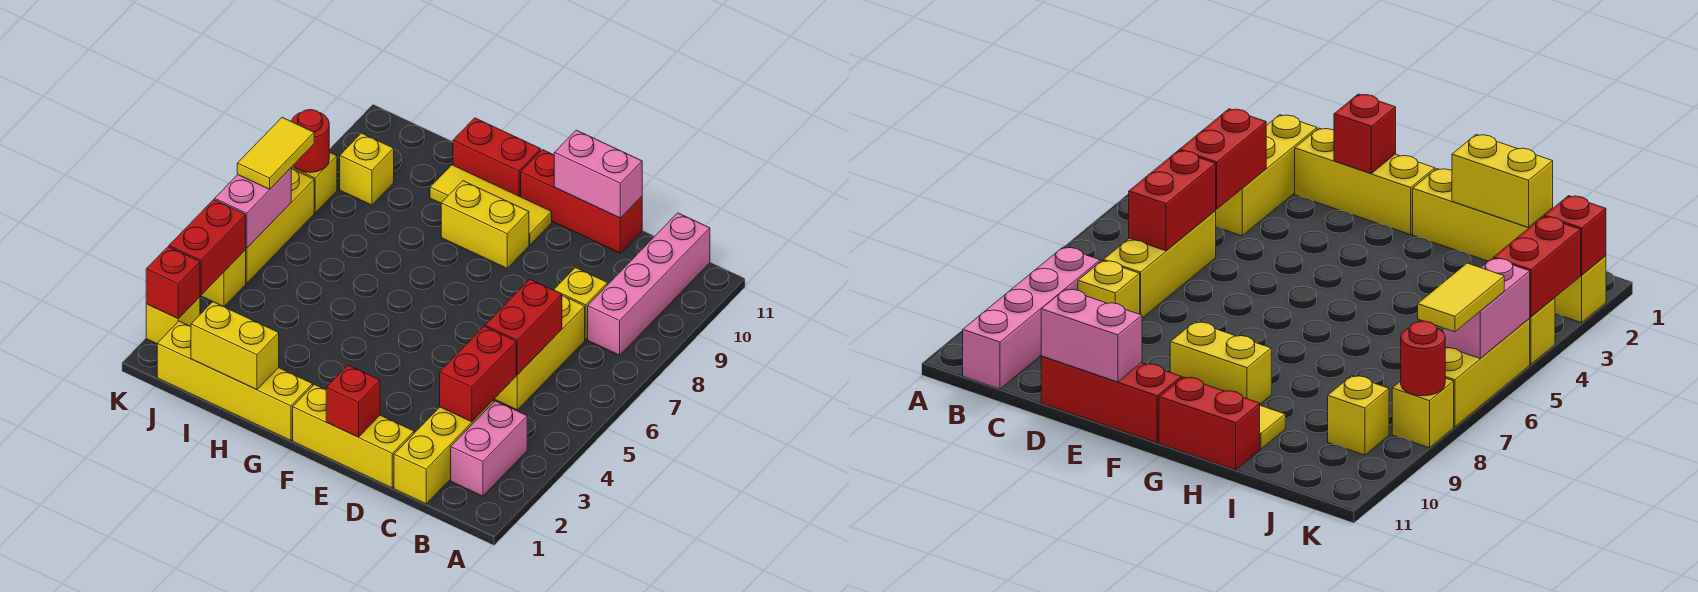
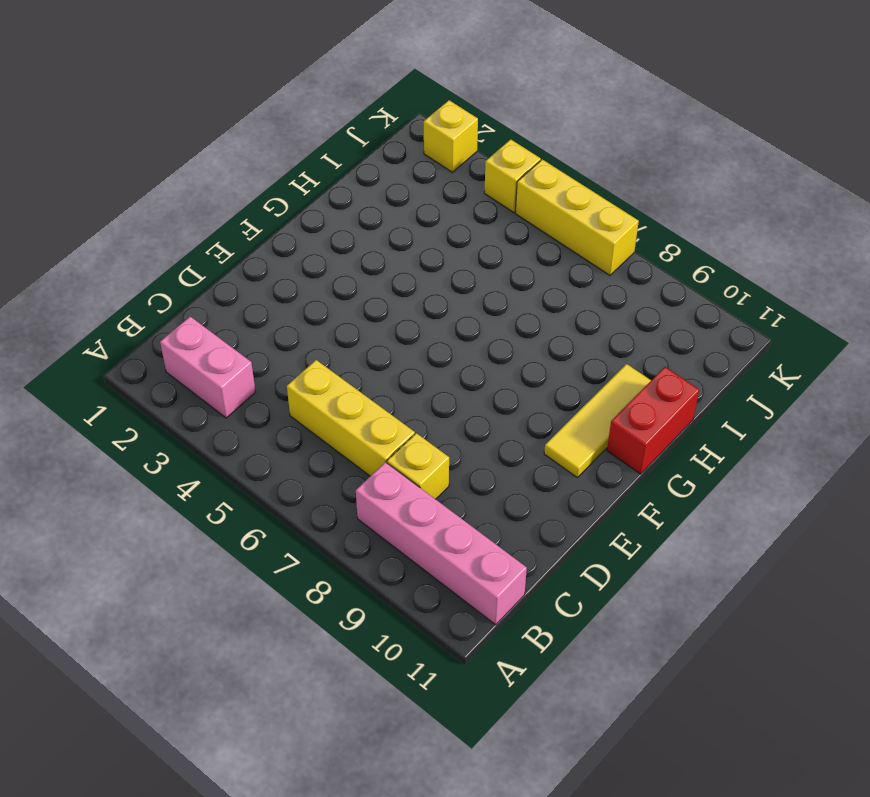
none -> yellow brick C1:C3 level 1
none -> yellow brick D1:F1 level 1
none -> red brick D11:F11 level 1

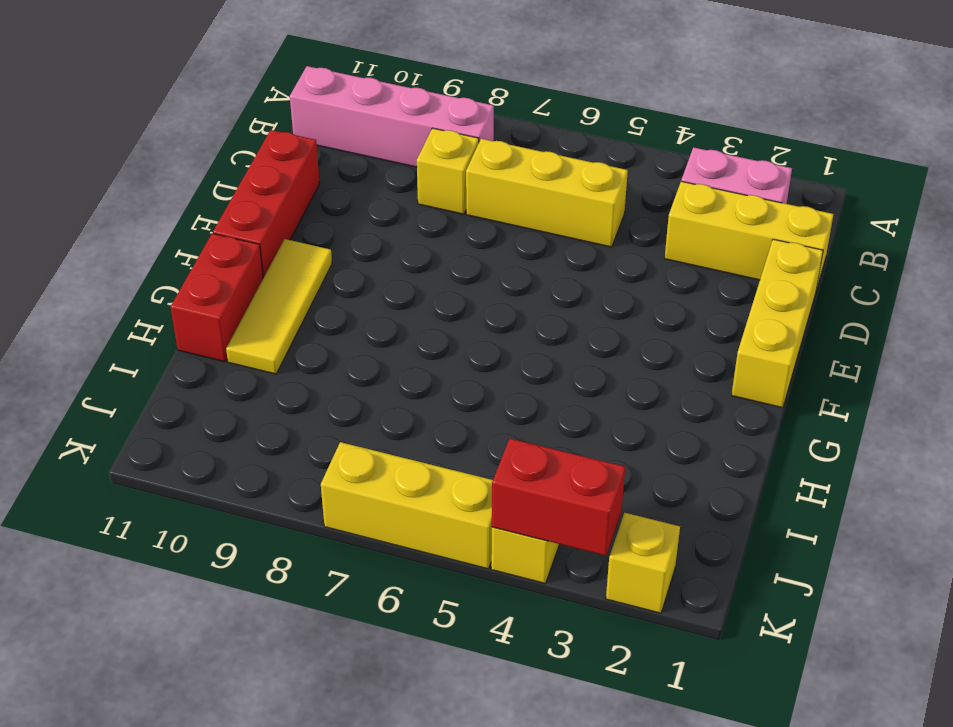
none -> yellow brick F9:G9 level 1
none -> yellow brick G1:J1 level 1
none -> yellow brick J9 level 1

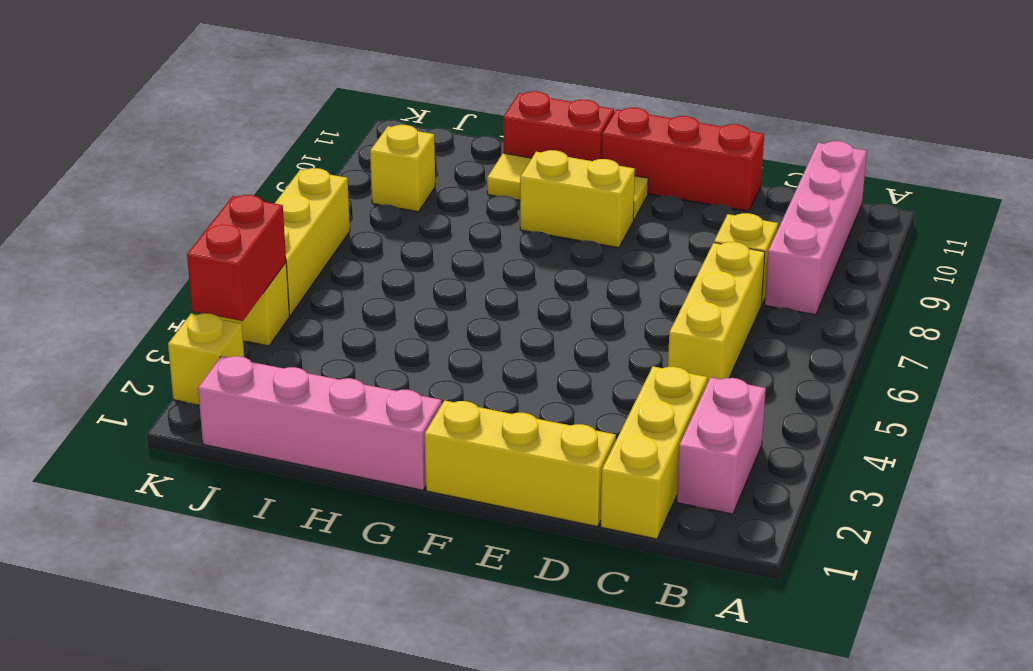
pink brick G1:J1 level 1 -> yellow brick G1:J1 level 1
none -> yellow brick K8 level 1
none -> red brick C3:C4 level 2
none -> red brick C5:C6 level 2

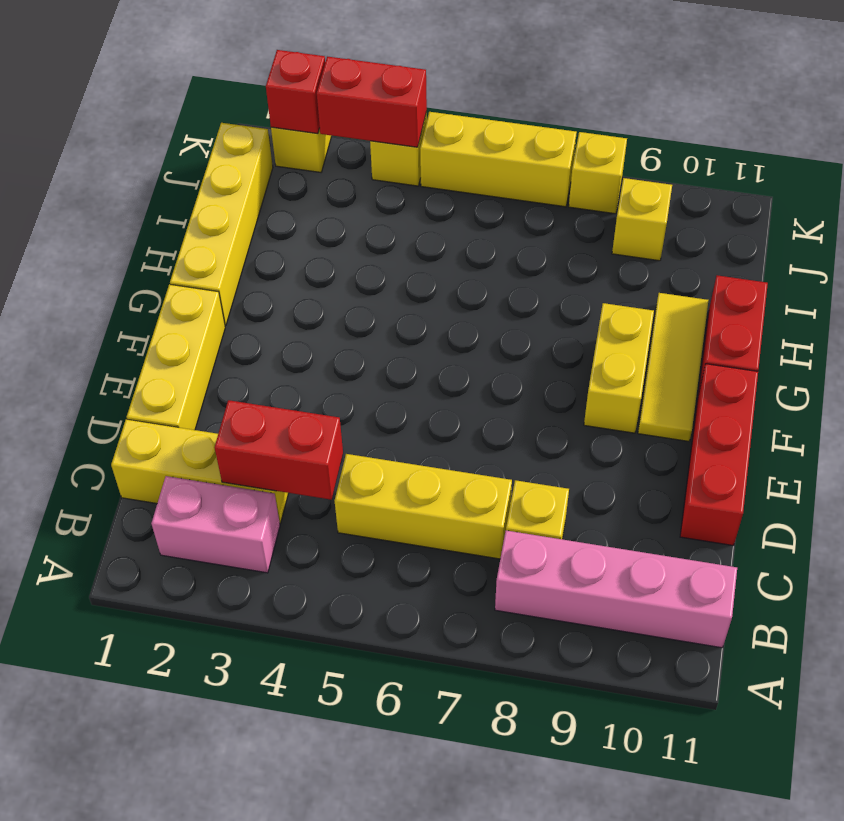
none -> red brick C5:C6 level 2
none -> pink brick D11:E11 level 2
none -> red brick E1 level 2

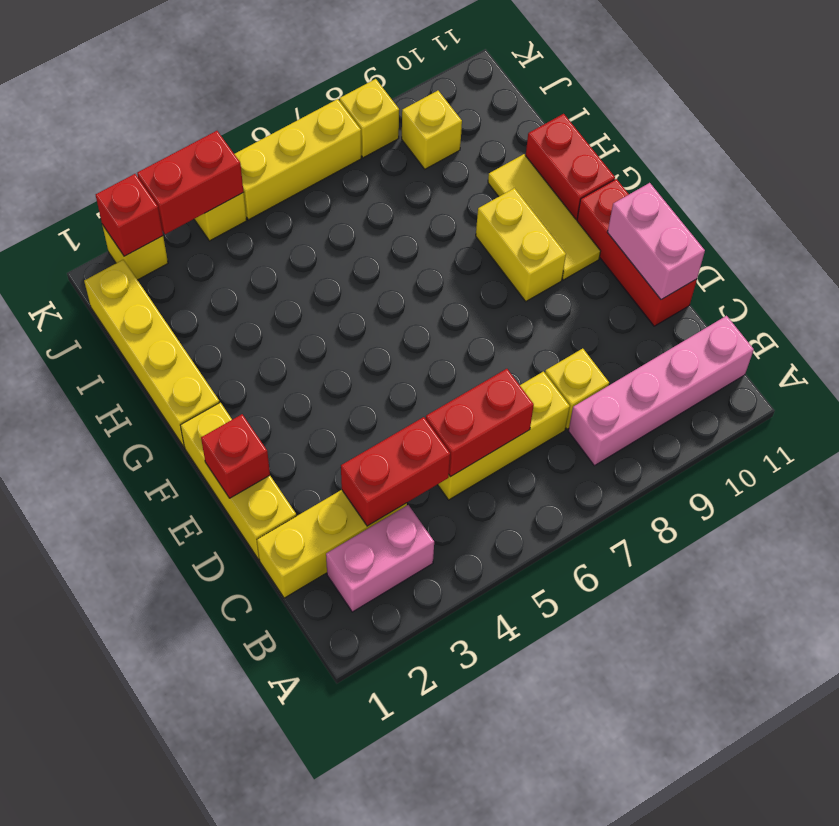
none -> yellow brick H1:I1 level 2
none -> pink brick K5:K6 level 2
none -> red round brick K8 level 2

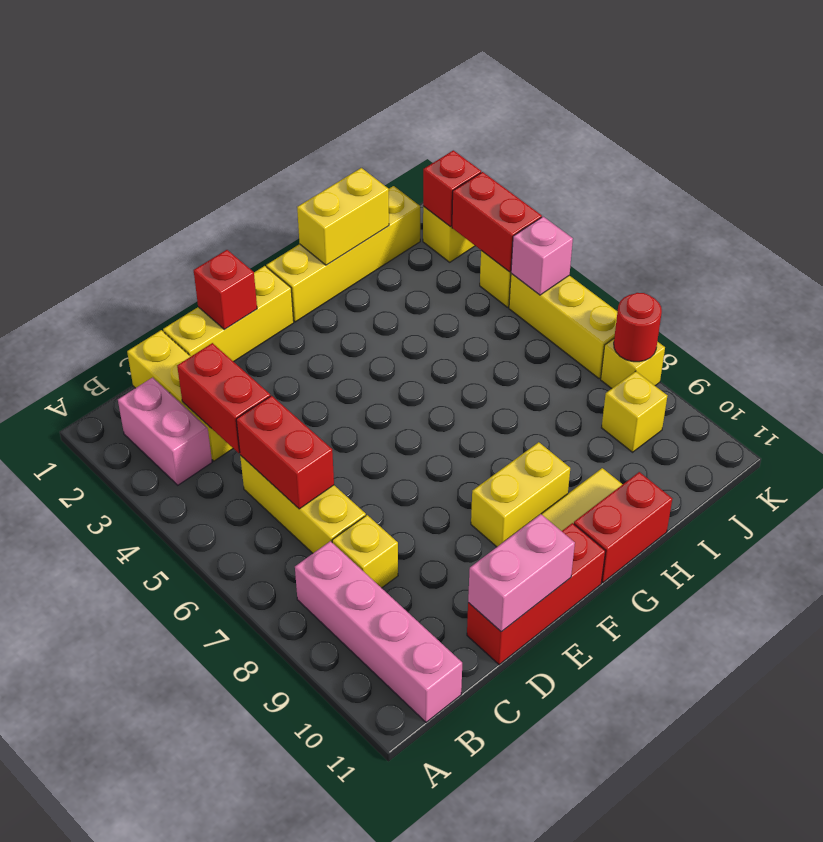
pink brick K5 level 2 -> pink brick K5:K6 level 2
none -> yellow tile K6:K7 level 3

